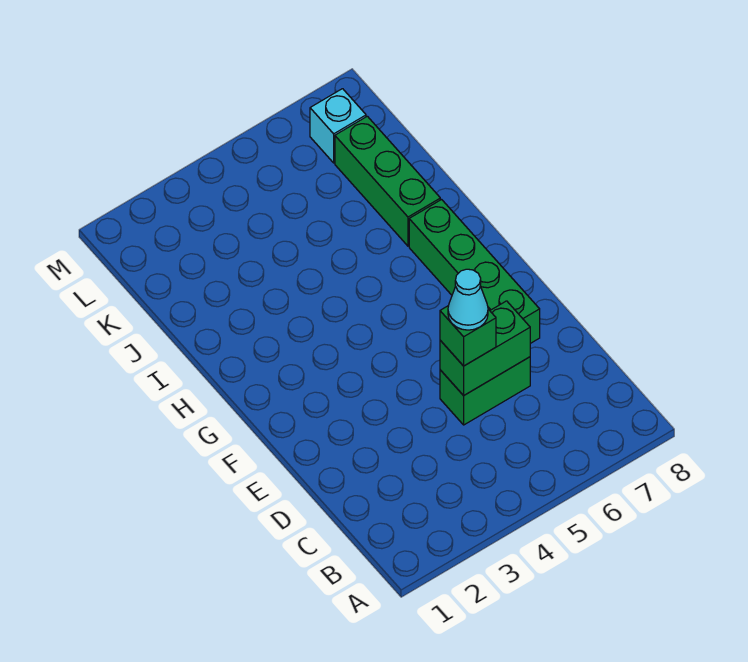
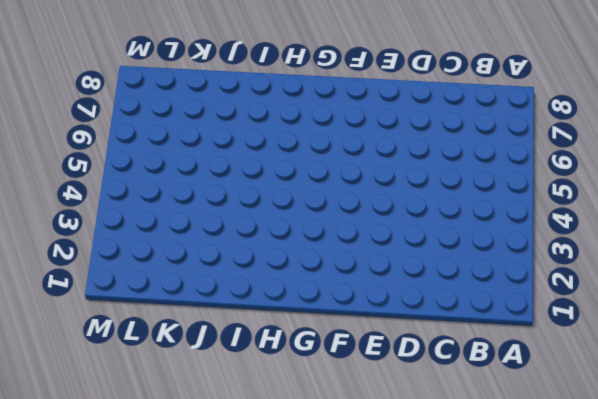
none -> green brick D5:D6 level 1
none -> green brick E7:H7 level 1

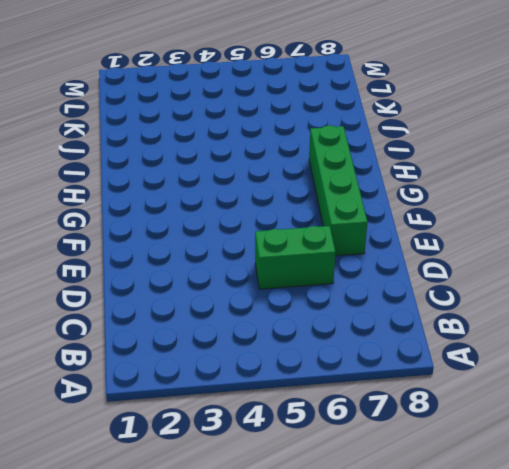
none -> green brick I7:K7 level 1
none -> cyan brick L7 level 1

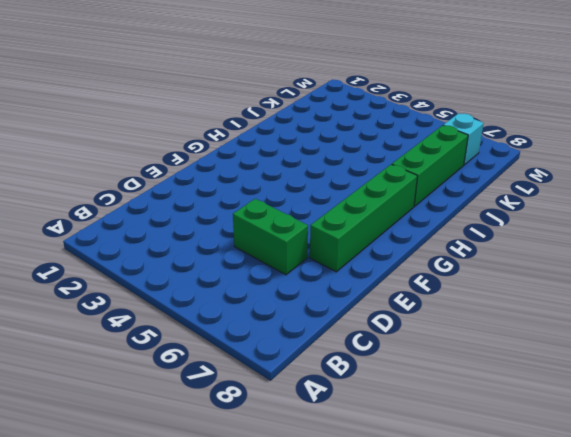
none -> green brick D5:D6 level 2
none -> green brick D5 level 3

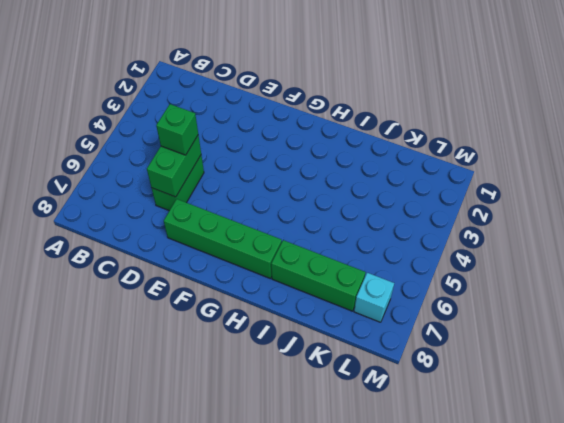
none -> cyan cone D5 level 4

